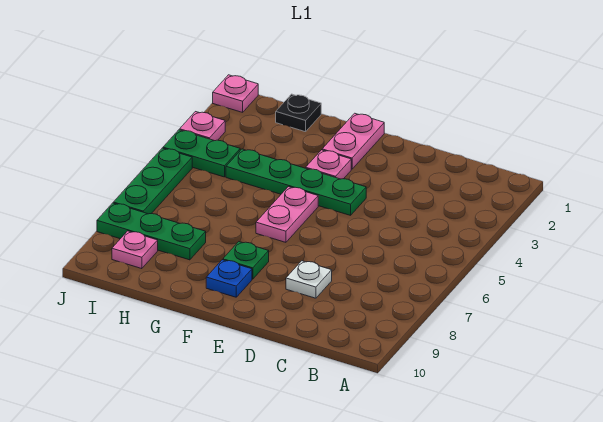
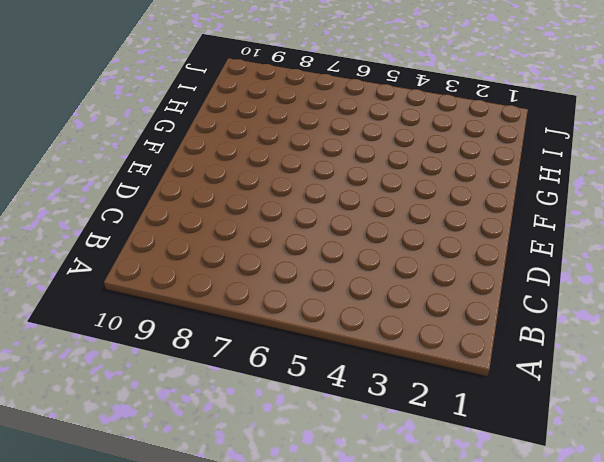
none -> white plate D8 level 1
none -> green plate E4:H4 level 1
none -> pink plate F1:F2 level 1

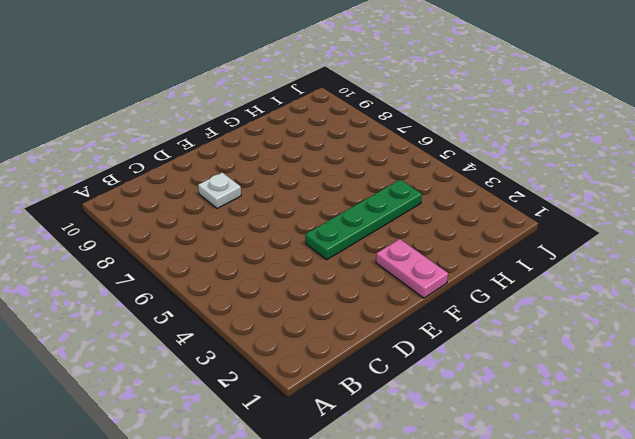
none -> pink plate F3 level 1
none -> pink plate F5:F6 level 1
none -> green plate F8 level 1

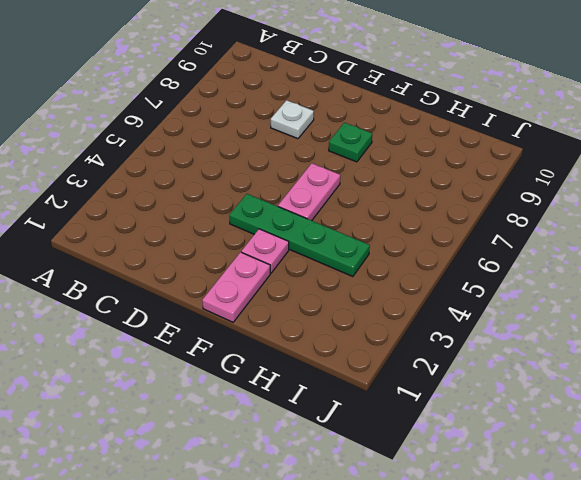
none -> blue plate F9 level 1
none -> black plate H1 level 1
none -> green plate H8:J8 level 1

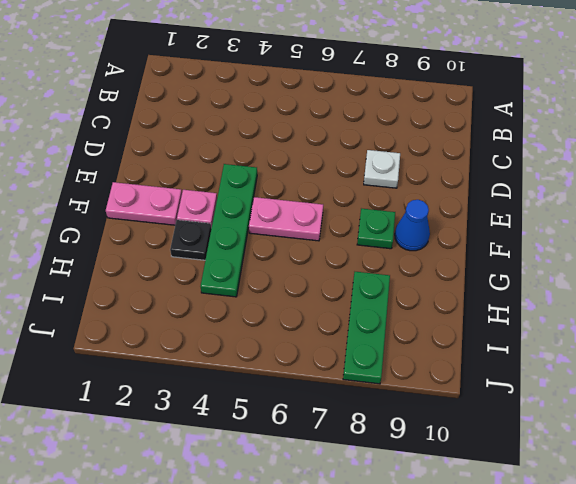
blue cone F9 level 1 -> blue plate F9 level 1
black plate G3 level 1 -> black plate H1 level 1
none -> green plate I4:J4 level 1
none -> pink plate I9 level 1
none -> pink plate J1 level 1

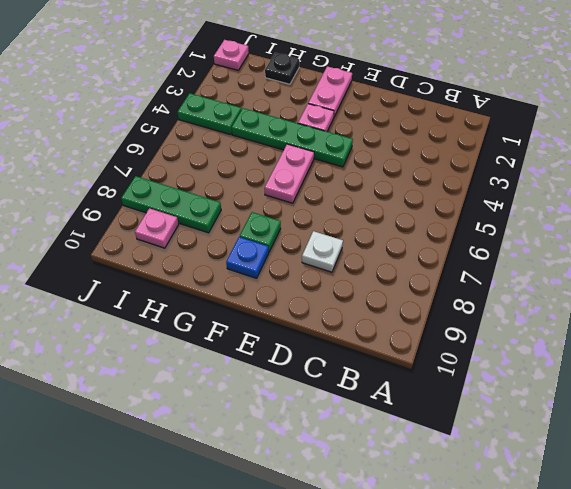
none -> pink plate J3 level 1
none -> green plate J5:J7 level 1

